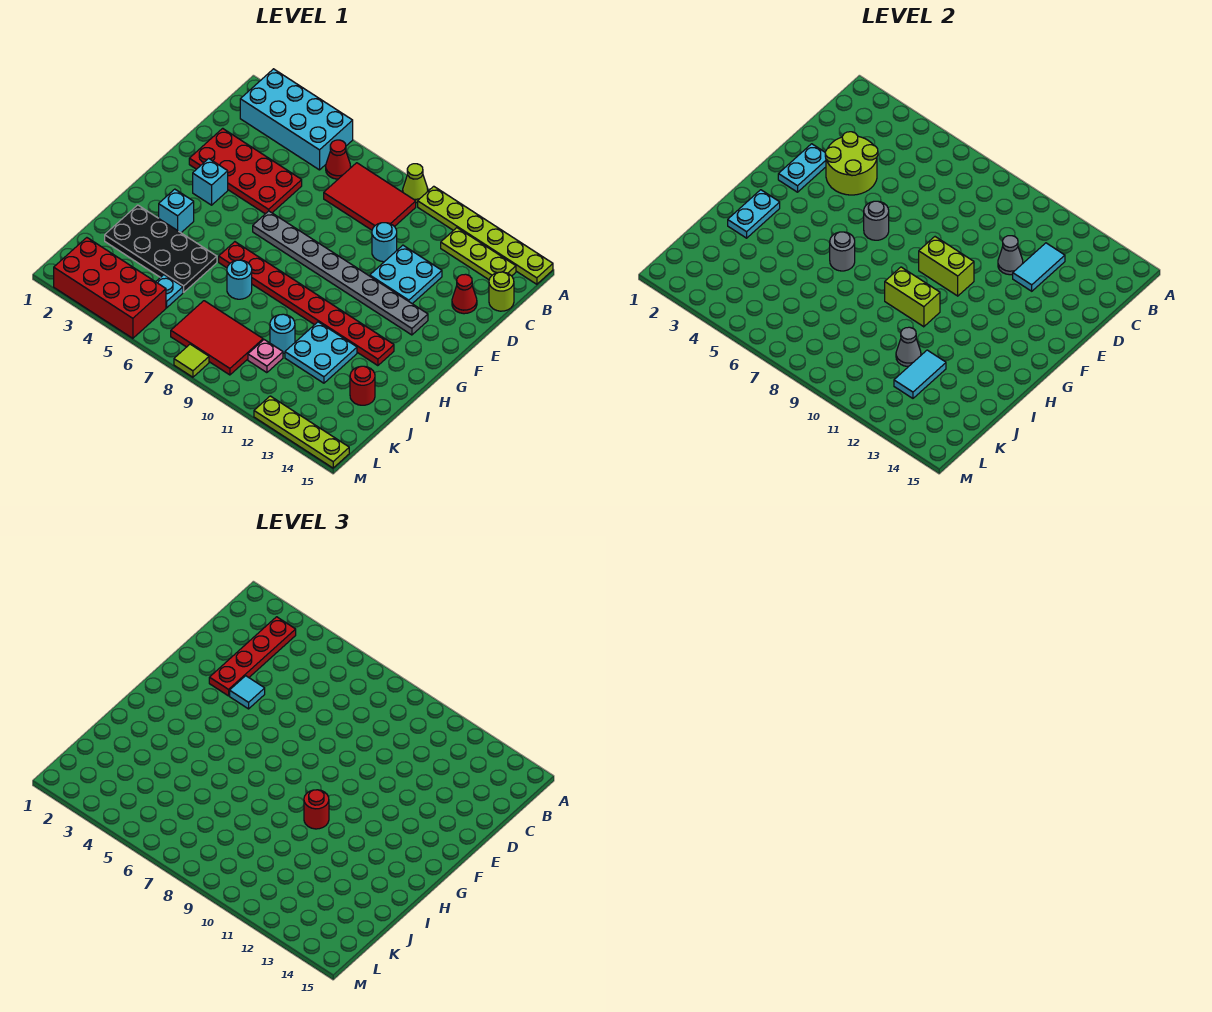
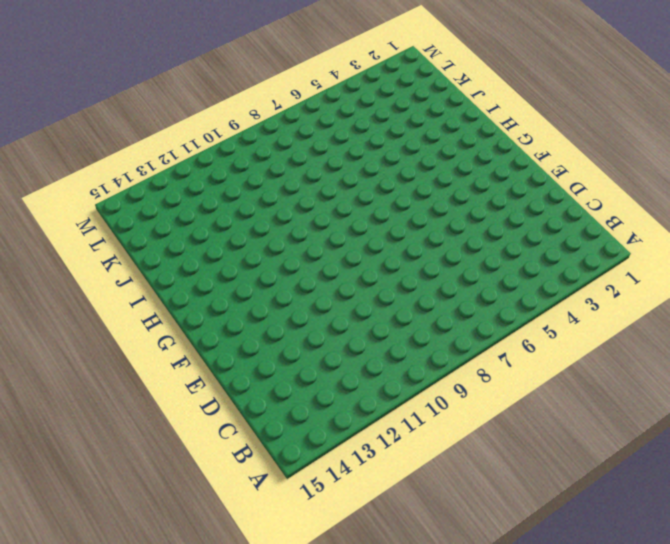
none -> cyan brick A2:B5 level 1
none -> lime cone A9 level 1
none -> lime plate A10:A15 level 1
none -> red cone B6 level 1

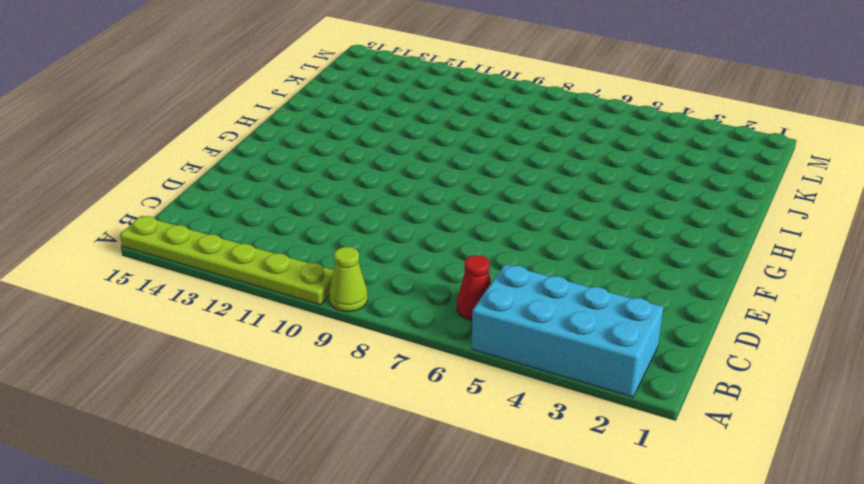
none -> red tile B7:C9 level 1
none -> lime plate B12:B14 level 1
none -> lime round brick C15 level 1
none -> red plate D2:E5 level 1

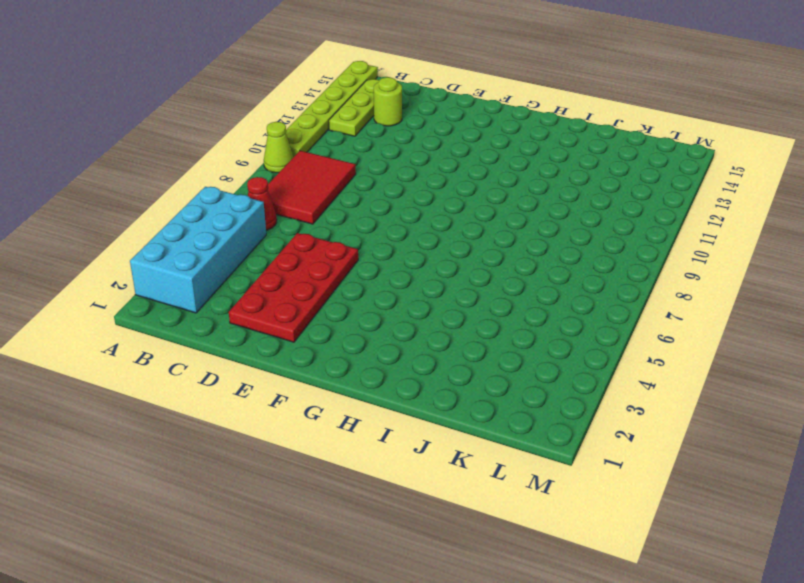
lime round brick C13 level 1 -> lime round brick C15 level 1
none -> cyan round brick D10 level 1
none -> cyan plate D11:E12 level 1
none -> red cone D14 level 1
none -> cyan brick F3 level 1

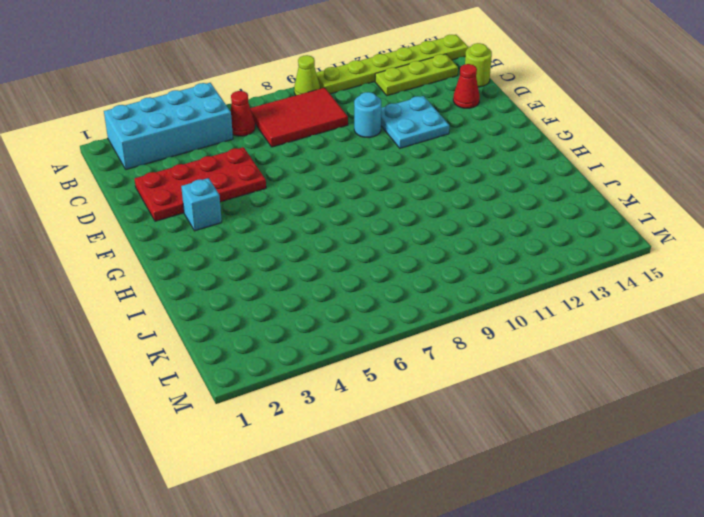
none -> grey plate F6:F13 level 1
none -> cyan brick H3 level 1
none -> red plate H6:H13 level 1
none -> black plate I2:J5 level 1

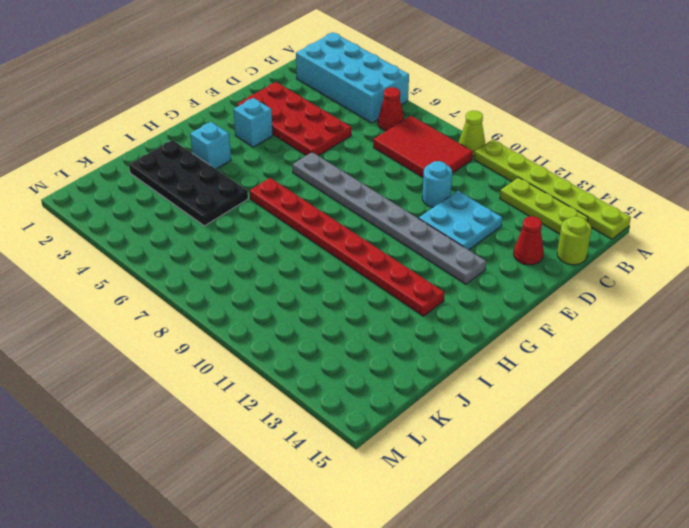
none -> cyan round brick I7 level 1
none -> cyan plate I11:J12 level 1
none -> cyan round brick J10 level 1
none -> red round brick J14 level 1

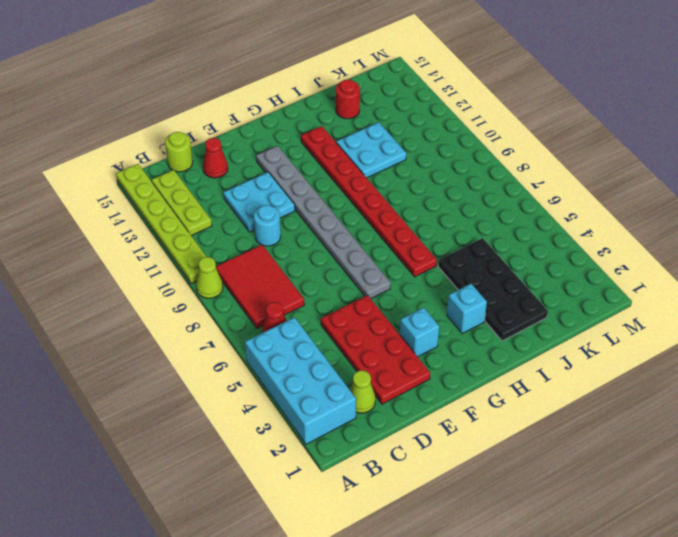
lime cone C2 level 1 -> none
none -> cyan round brick I7 level 1
none -> cyan round brick J10 level 1
none -> cyan plate K5 level 1
none -> red tile K7:L9 level 1

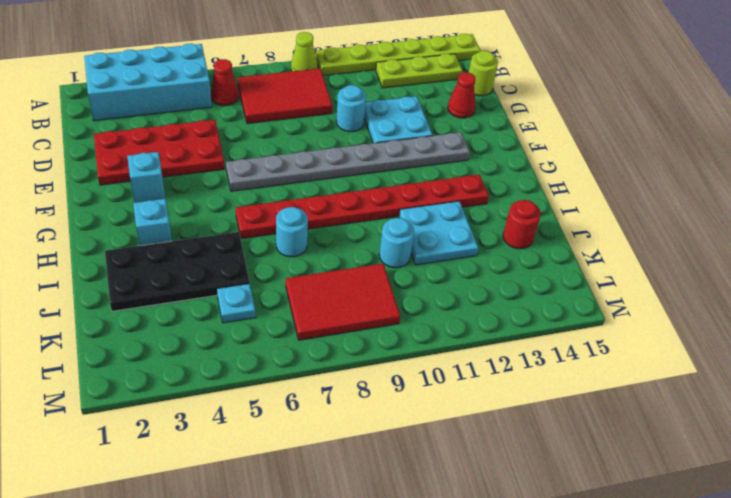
none -> pink plate K10 level 1
none -> red brick L2:M5 level 1
none -> lime tile M8 level 1
none -> lime plate M12:M15 level 1

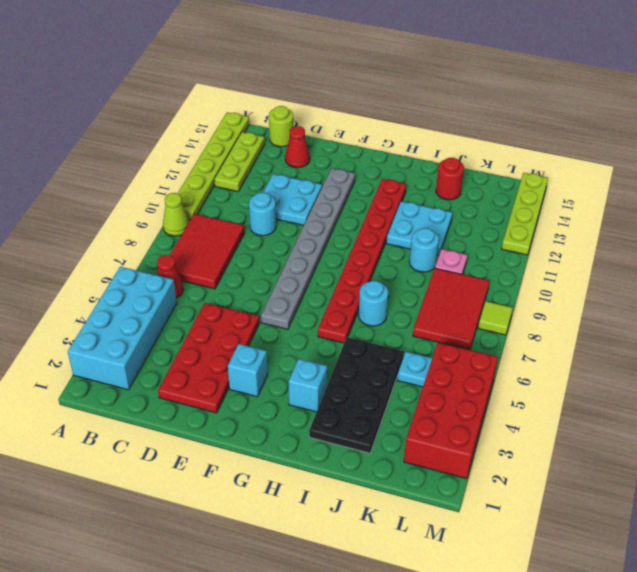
none -> cyan tile C12:D12 level 2
none -> lime round brick D3:E4 level 2
none -> grey cone D11 level 2
none -> cyan plate E2:F2 level 2

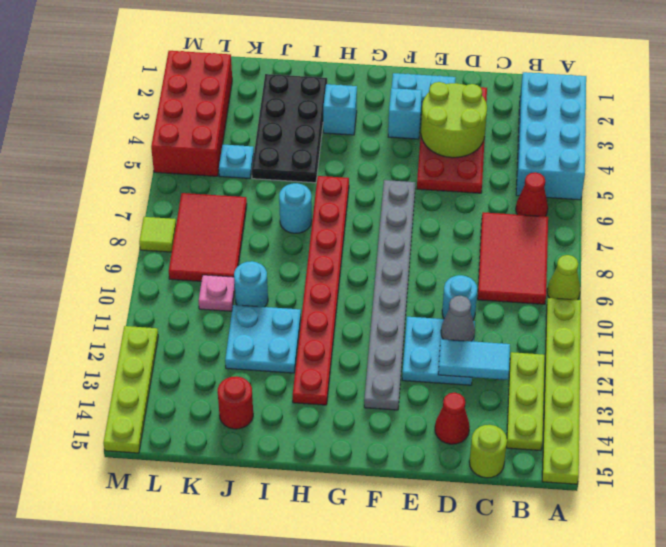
none -> grey round brick F6 level 2
none -> lime brick F9:F10 level 2
none -> cyan plate H2:I2 level 2
none -> grey round brick H6 level 2

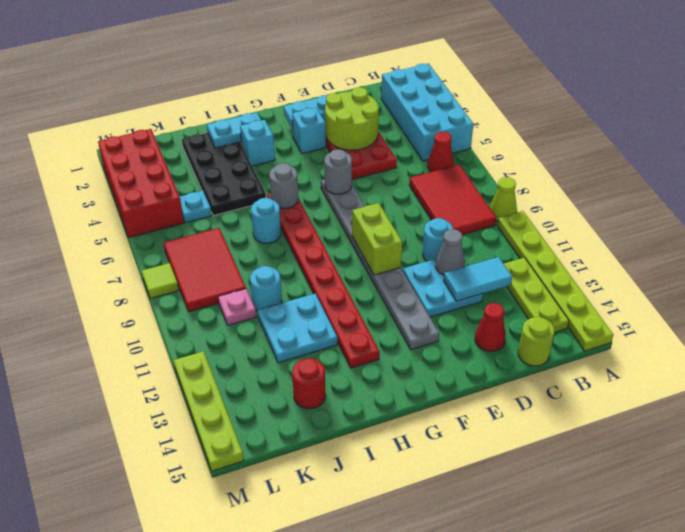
none -> lime brick H9:H10 level 2
none -> grey cone J11 level 2
none -> cyan tile J12:K12 level 2
none -> red plate B3:E3 level 3

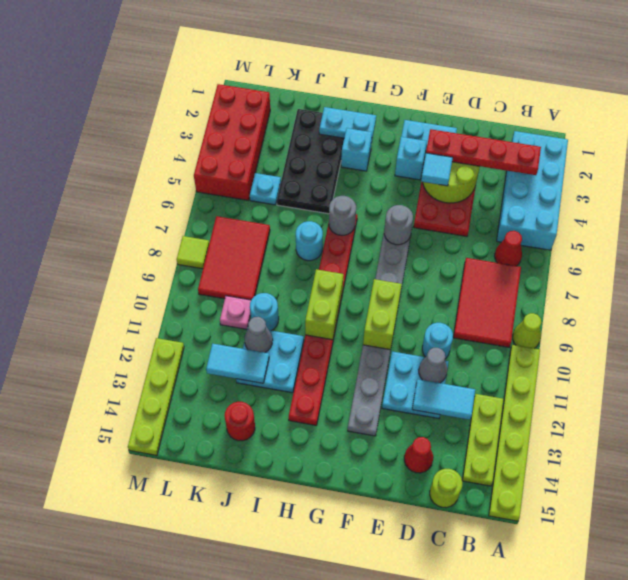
none -> red round brick H10 level 3

